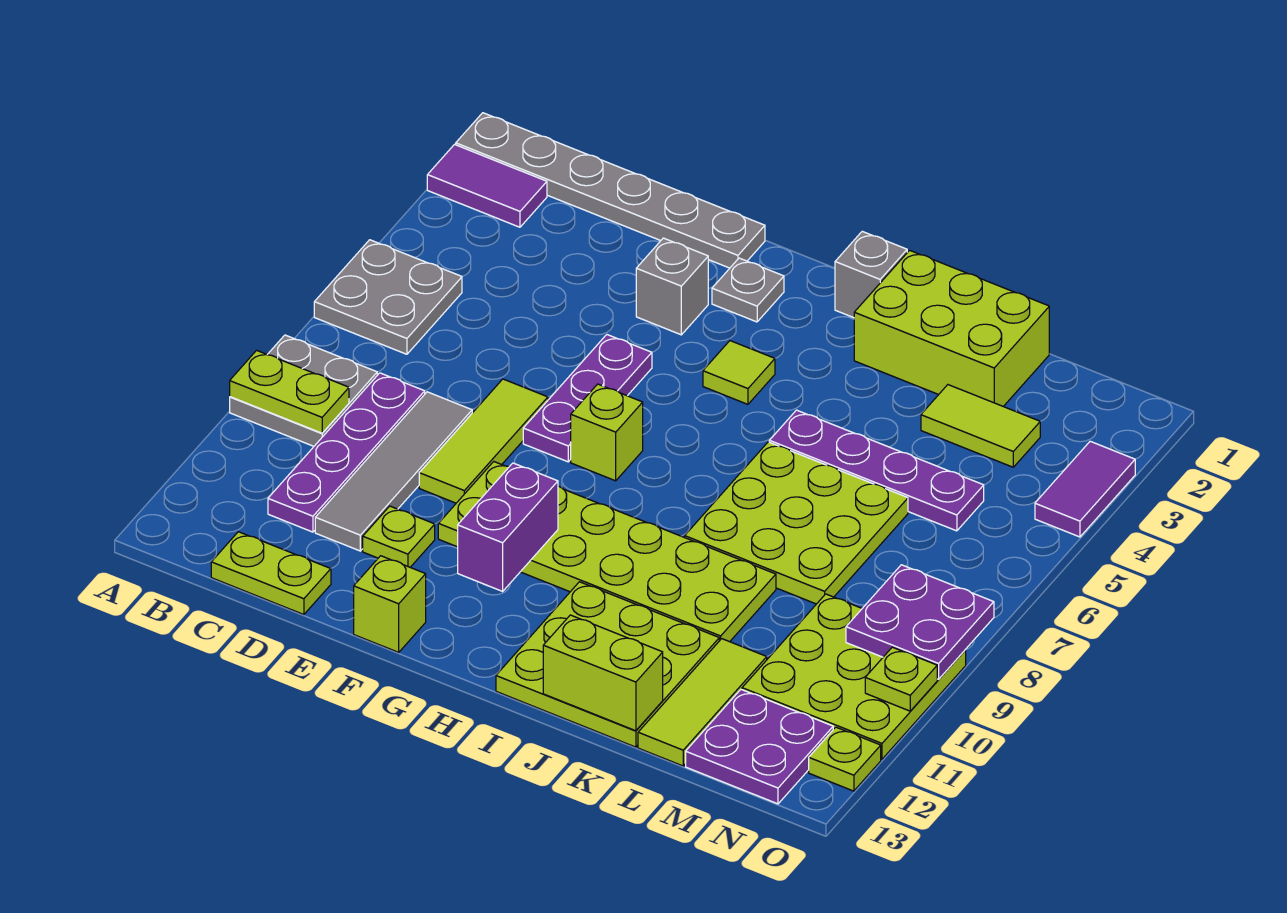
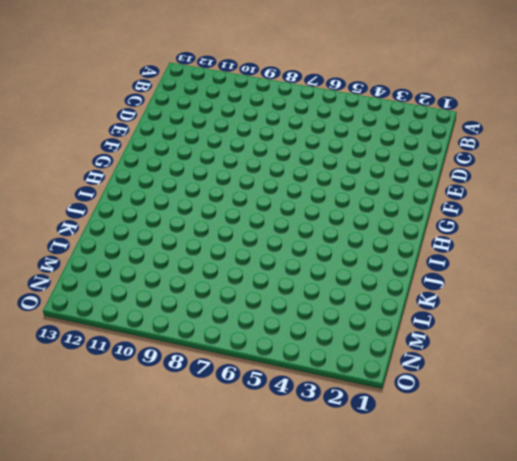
none -> grey plate A1:F1 level 1
none -> purple tile A2:B2 level 1
none -> grey plate A5:B6 level 1
none -> grey plate A8:B9 level 1

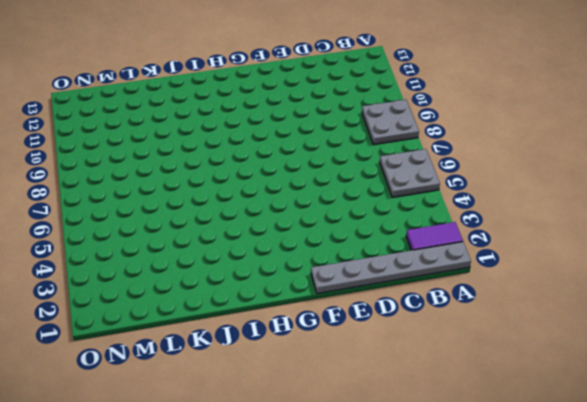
none -> purple plate C8:C11 level 1
none -> lime plate C13:D13 level 1
none -> grey tile D8:D11 level 1
none -> lime tile E7:E9 level 1

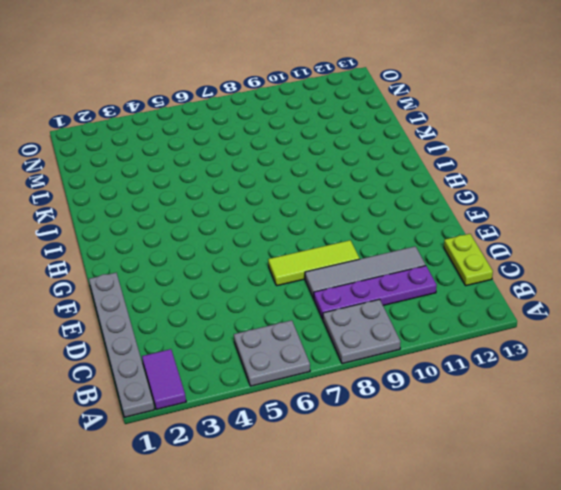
none -> lime plate E11 level 1
none -> grey brick F3 level 1
none -> purple plate F5:F7 level 1
none -> lime plate F9:K10 level 1

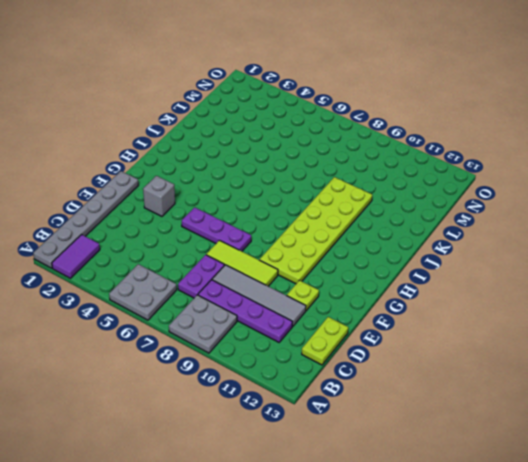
purple plate C7:D7 level 1 -> none
none -> lime brick F13 level 1
none -> grey plate G2 level 1
none -> lime brick G7 level 1
none -> lime tile H4 level 1

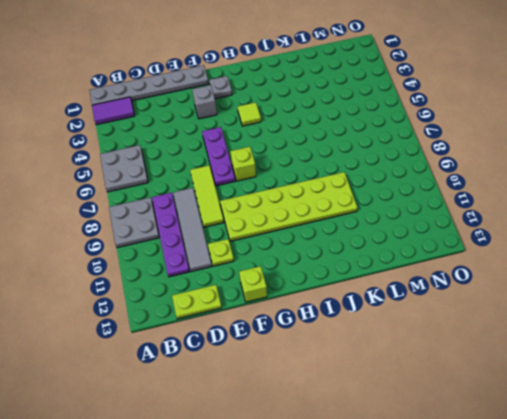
none -> grey brick I1 level 1
none -> lime plate I11:K13 level 1
none -> lime brick J1:L2 level 1
none -> purple plate J5:M5 level 1

